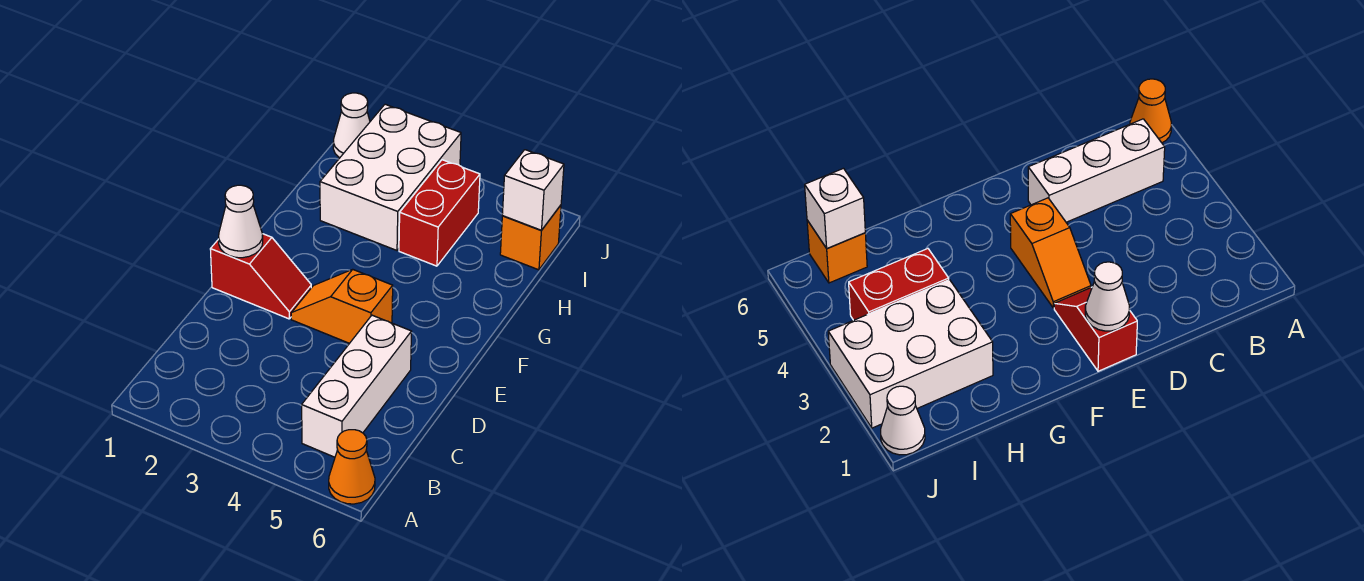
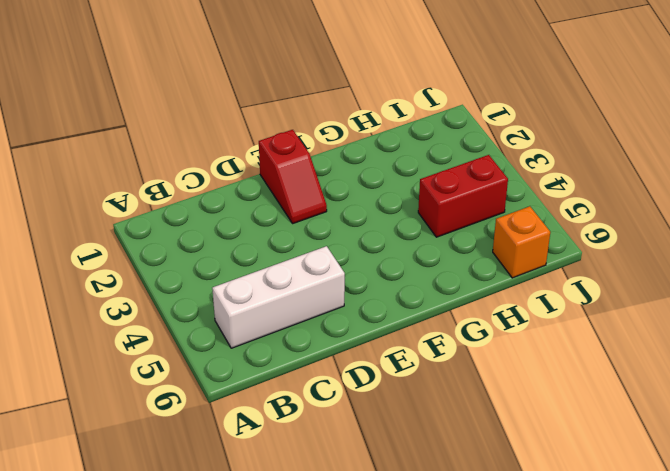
none -> orange cone A6 level 1
none -> orange slope E3:E4 level 1 top 4

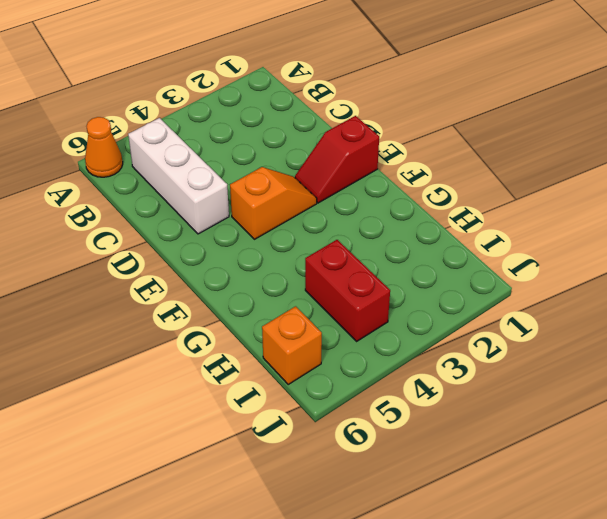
none -> white brick H2:J3 level 1
none -> white cone J1 level 1

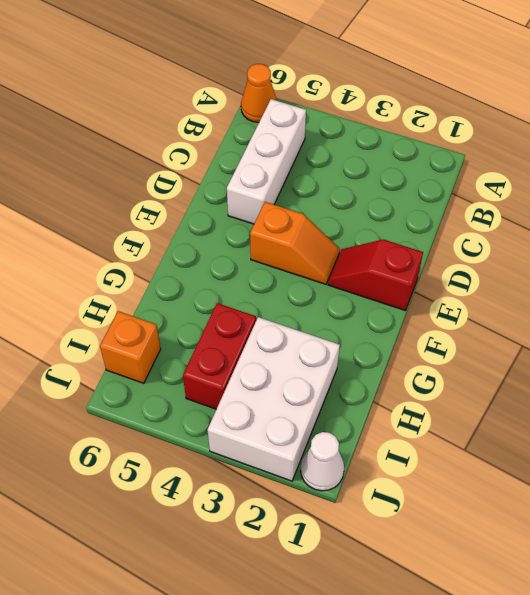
none -> white cone E1 level 2
none -> white brick I6 level 2

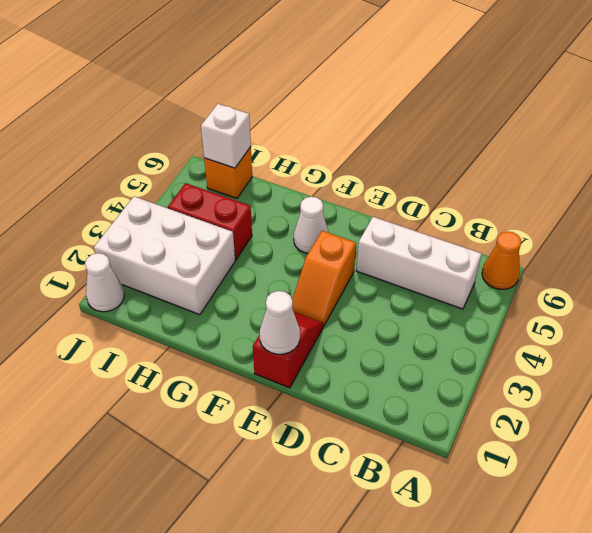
white cone F5 level 1 -> none

